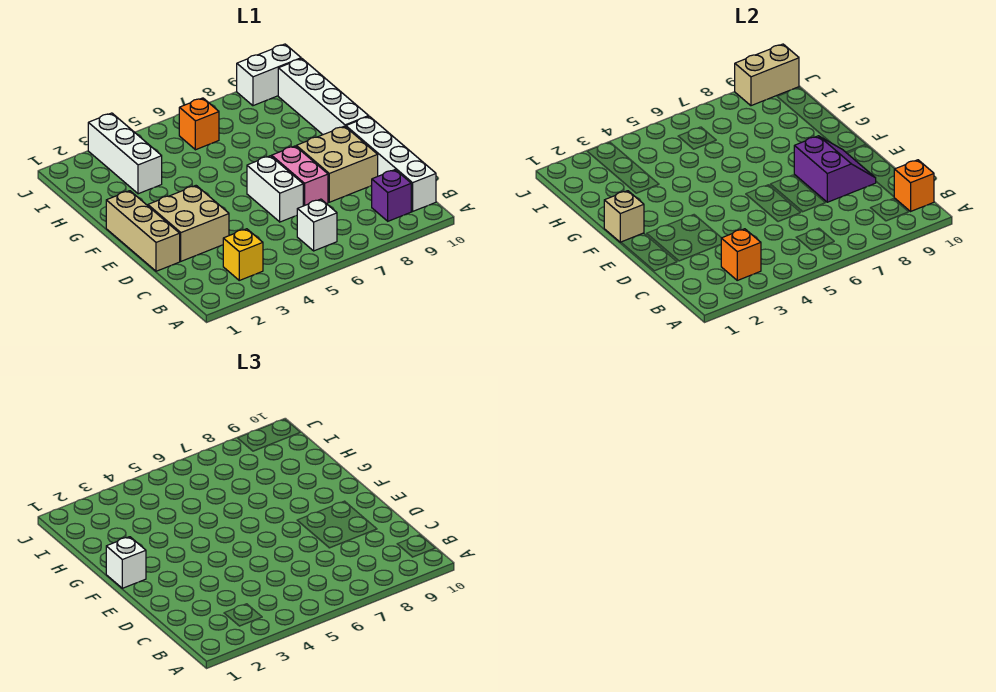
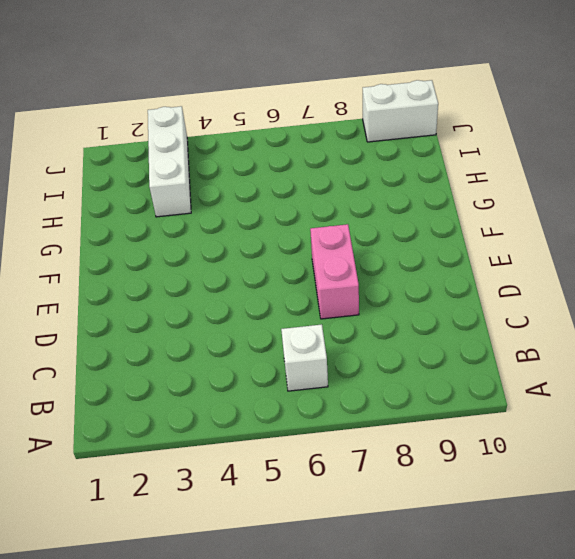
none -> yellow brick B3 level 1
none -> purple brick B9 level 1
none -> white brick B10:E10 level 1

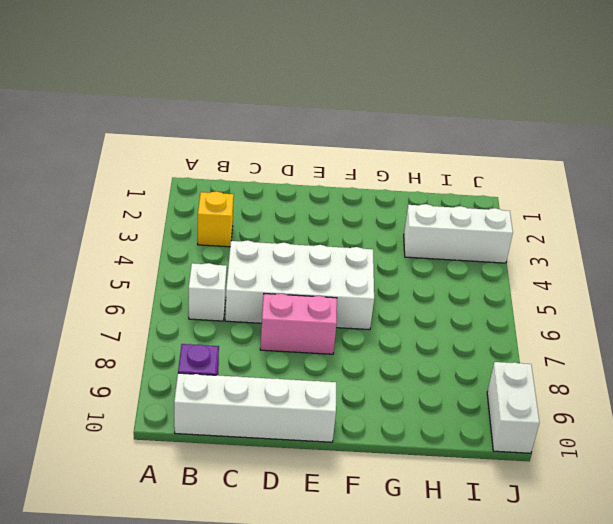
white brick C5:F6 level 1 -> white brick D6:E6 level 1
none -> tan brick D1:F1 level 1
none -> tan brick D2:E3 level 1
none -> tan brick D8:E9 level 1

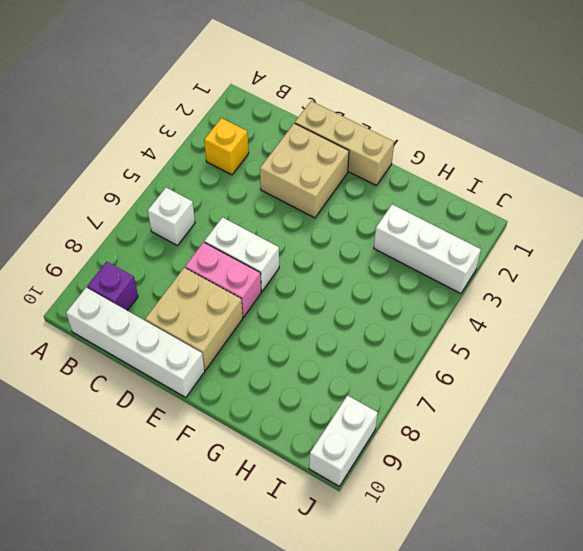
none -> white brick F10:I10 level 1
none -> orange brick I6 level 1
none -> orange brick B3 level 2

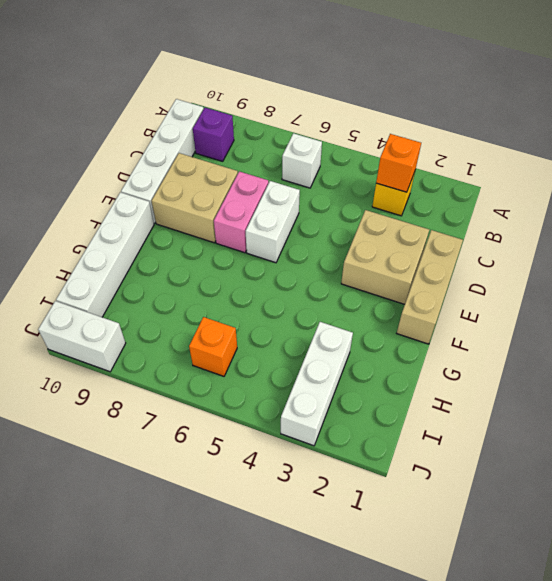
none -> orange brick B10 level 2
none -> purple slope D8:E9 level 2 top 8
none -> tan brick F1 level 2

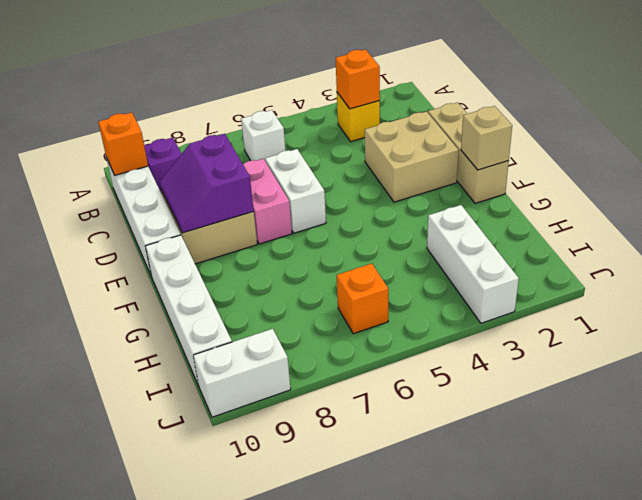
none -> tan brick J9:J10 level 2
none -> white brick F1 level 3

